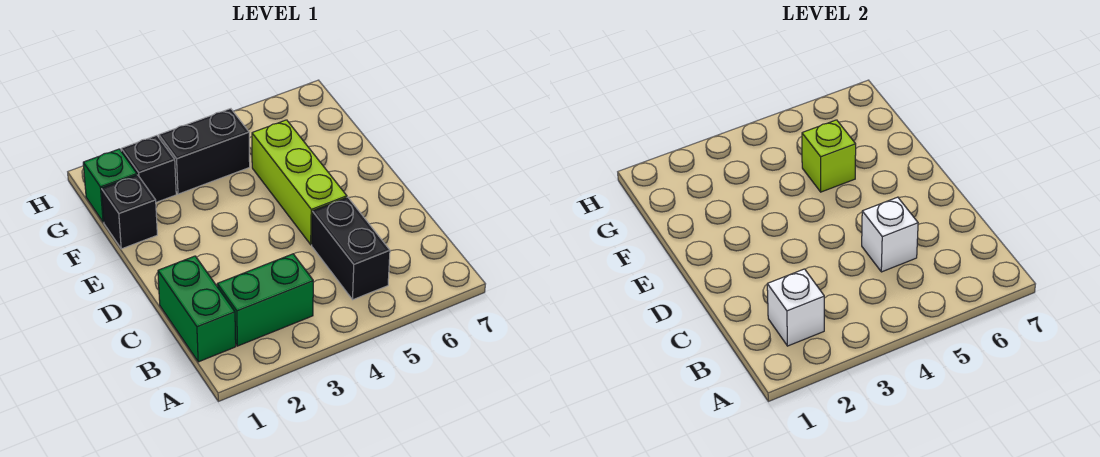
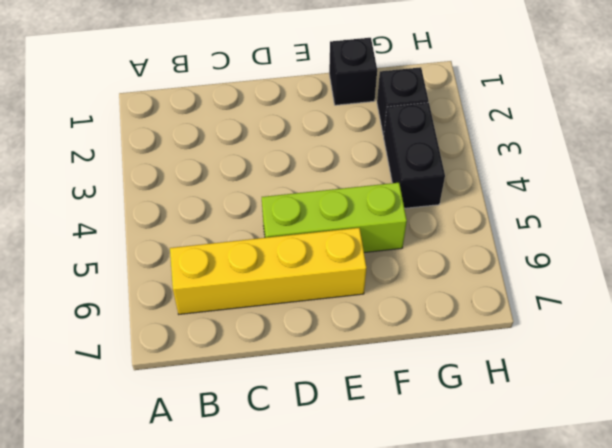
yellow brick B6:E6 level 1 -> none
none -> green brick B1:C1 level 1
none -> green brick B2:B3 level 1

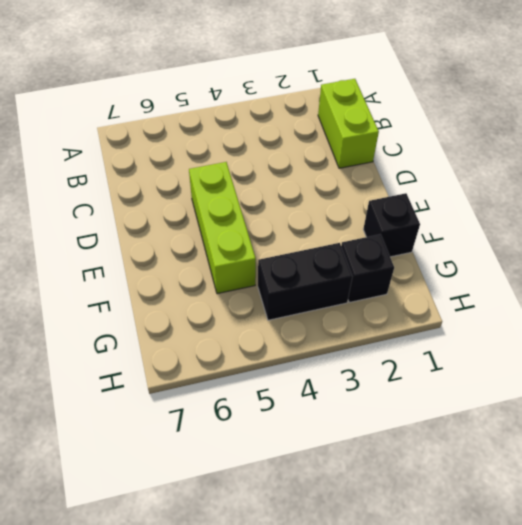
lime brick B1:C1 level 1 -> green brick B1:C1 level 1
none -> green brick B2:B3 level 1
none -> black brick B5:C5 level 1

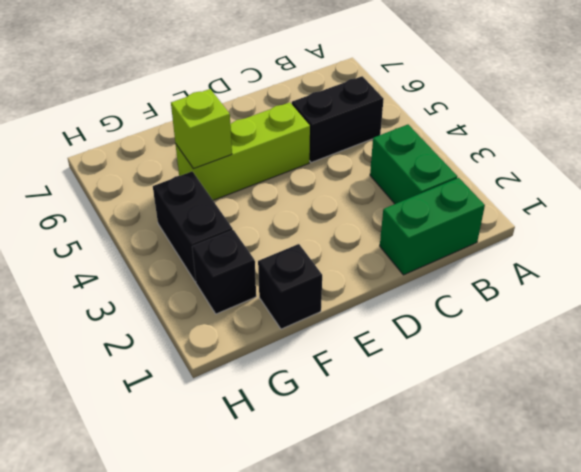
none -> green brick G1 level 1
none -> white brick B2 level 2

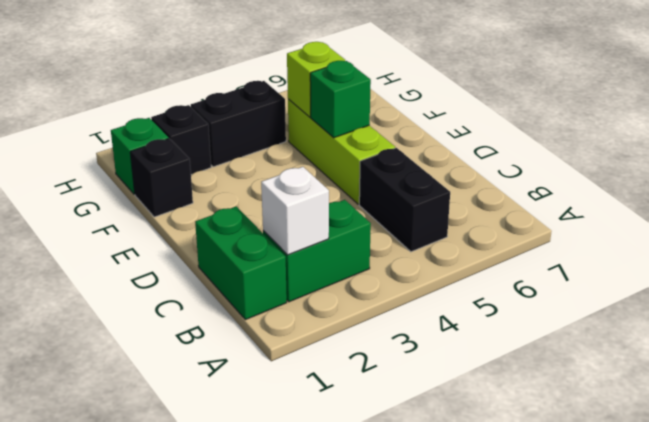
green brick E5 level 2 -> none
none -> white brick C5 level 2

